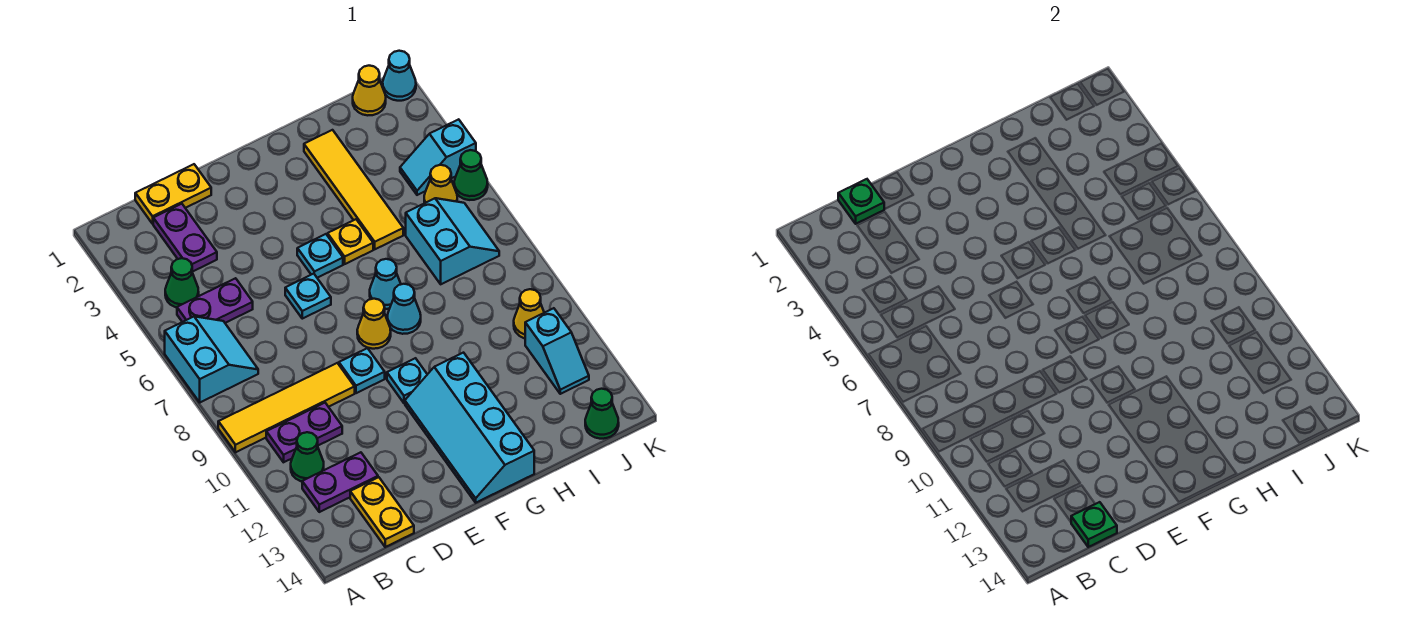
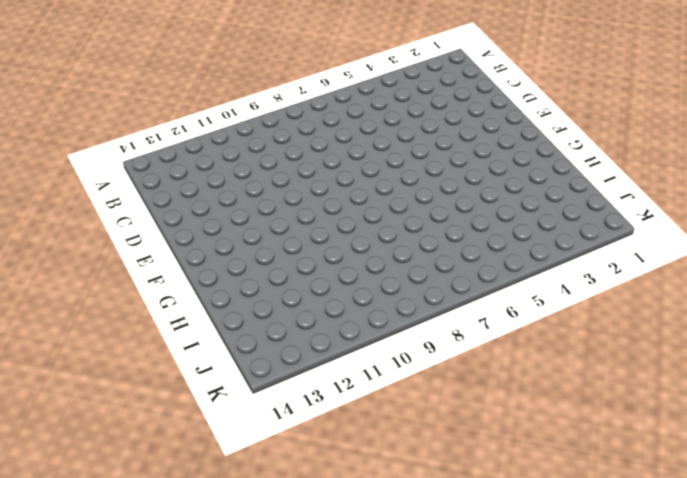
none -> cyan slope A6:B7 level 1 top A
none -> yellow tile A9:D9 level 1
none -> green cone B4 level 1
none -> purple plate B5:C5 level 1

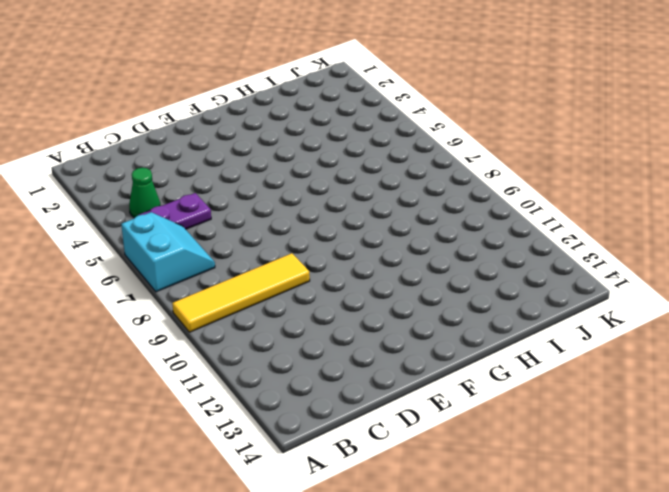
none -> purple plate B10:C10 level 1
none -> green cone B11 level 1
none -> purple plate B12:C12 level 1
none -> yellow plate C1:D1 level 1

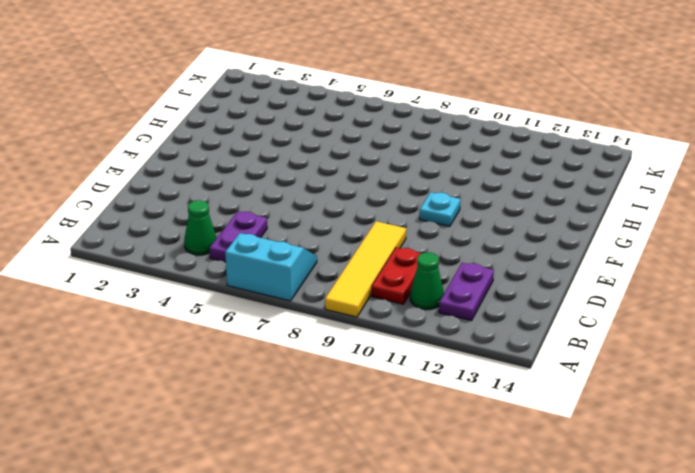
red plate B10:C10 level 1 -> purple plate B10:C10 level 1
none -> yellow plate C1:D1 level 1
none -> purple plate C2:C3 level 1
none -> yellow plate C13:C14 level 1
none -> cyan plate E6 level 1

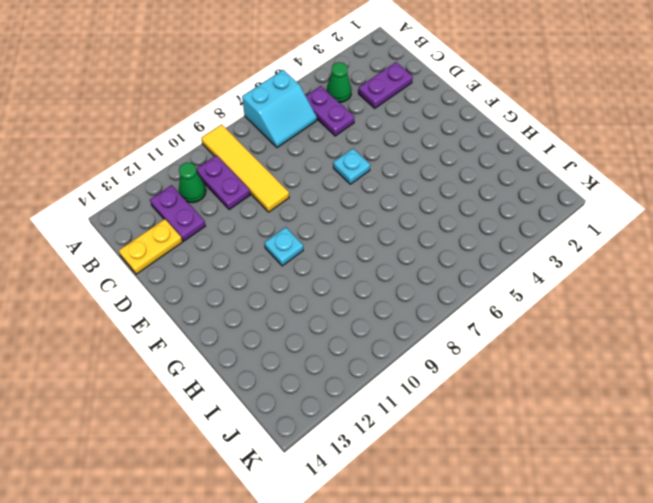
none -> yellow plate C1:D1 level 1
none -> cyan plate E9 level 1
none -> cyan plate F5 level 1
none -> yellow cone F8 level 1

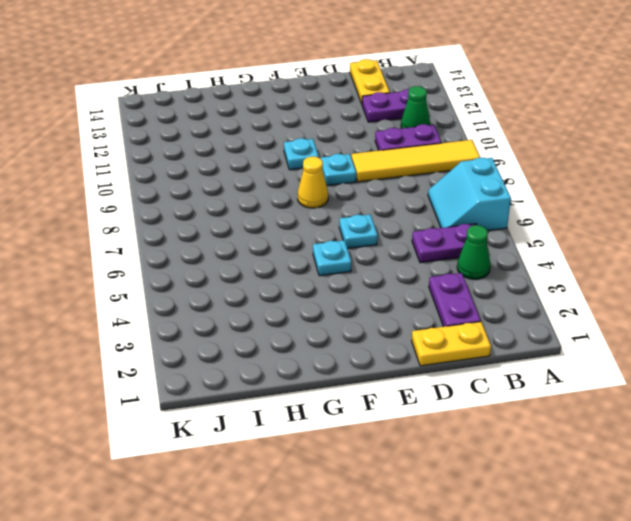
none -> cyan slope F11:G14 level 1 top G
none -> yellow plate G5 level 1
none -> cyan cone G7 level 1
none -> cyan cone G8 level 1

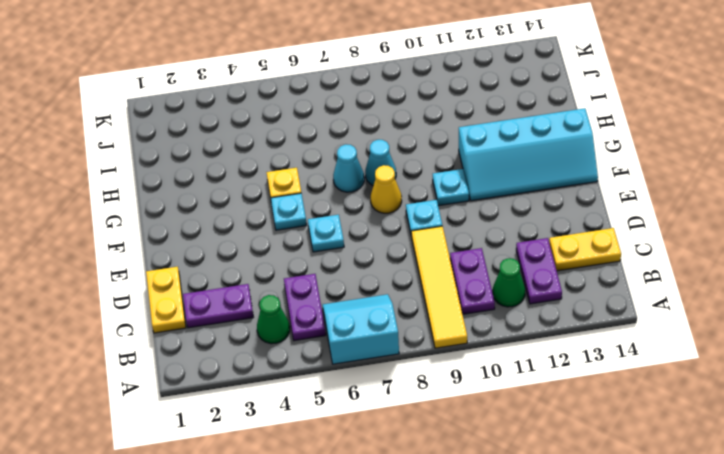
none -> yellow tile H2:H5 level 1
none -> cyan slope I6:J7 level 1 top I
none -> yellow cone J1 level 1
none -> cyan slope J4:K4 level 1 top K

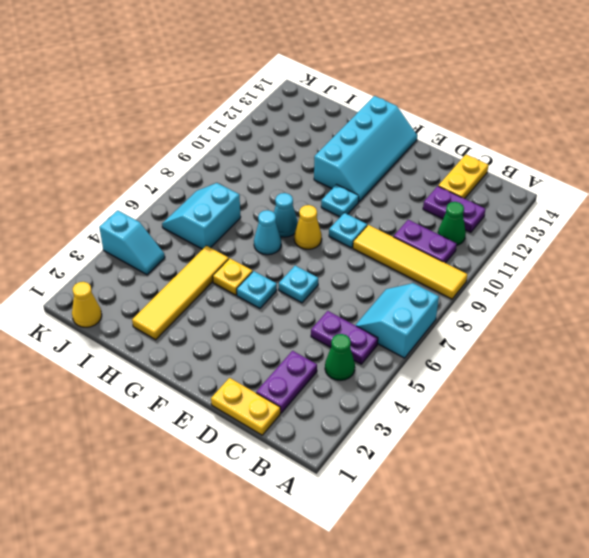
none -> yellow cone J5 level 1
none -> yellow cone J10 level 1
none -> cyan slope J11:J12 level 1 top 11
none -> green cone J14 level 1

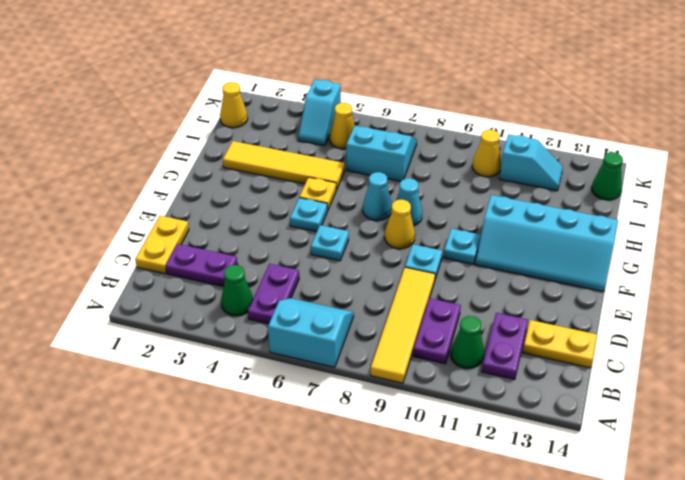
none -> cyan cone K1 level 1
none -> green cone K5 level 1
none -> green plate C1 level 2
none -> green plate C14 level 2

